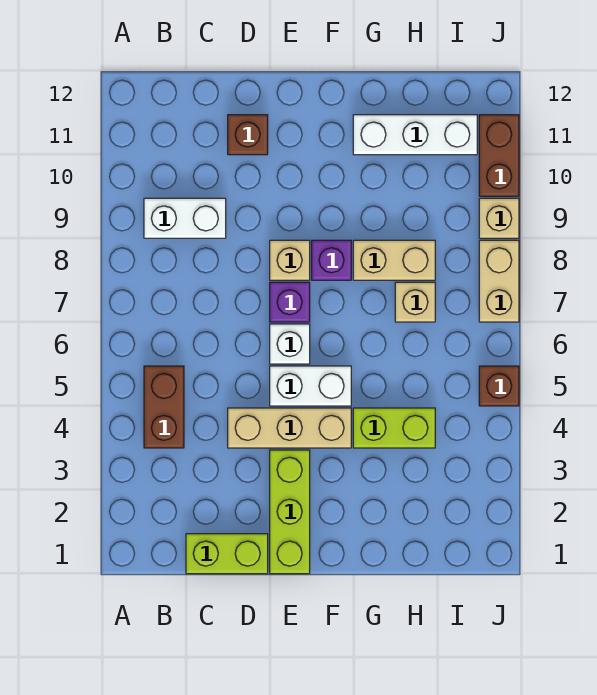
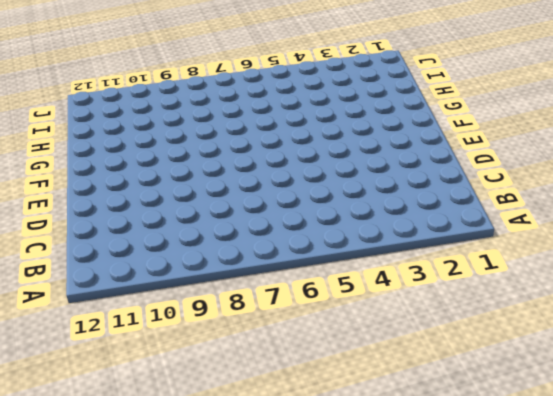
none -> brown brick B4:B5 level 1
none -> white brick B9:C9 level 1
none -> lime brick C1:D1 level 1

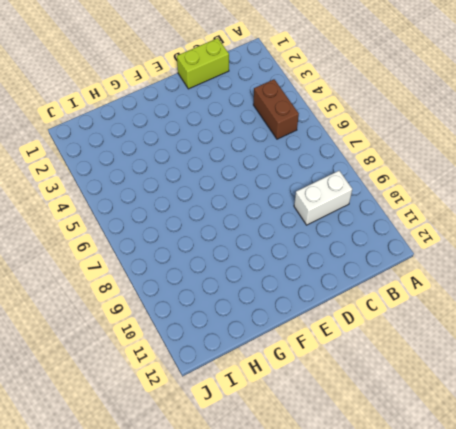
none -> tan brick D4:F4 level 1
none -> brown brick D11 level 1
none -> lime brick E1:E3 level 1

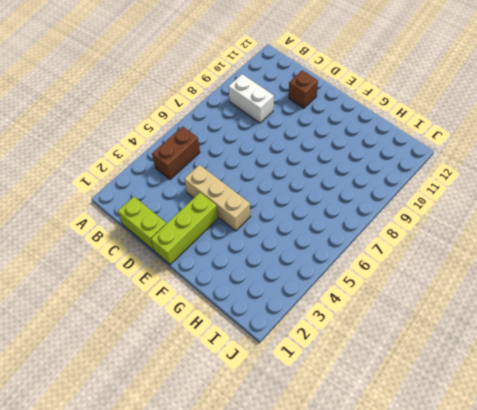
none -> white brick E5:F5 level 1
none -> white brick E6 level 1
none -> purple brick E7 level 1

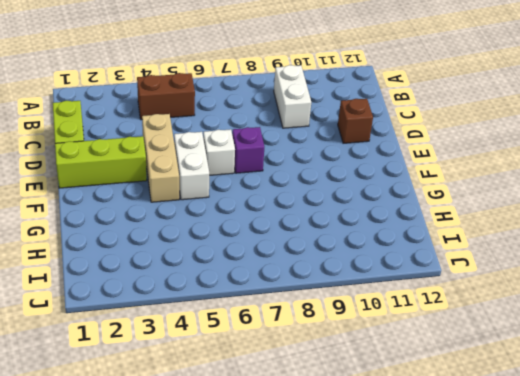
none -> tan brick E8 level 1
none -> purple brick F8 level 1
none -> lime brick G4:H4 level 1

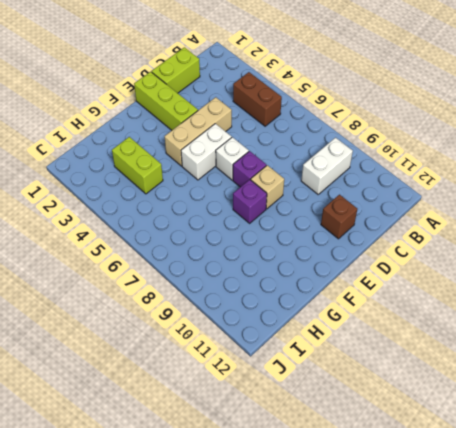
lime brick H3:H4 level 1 -> lime brick G4:H4 level 1
none -> tan brick G8:H8 level 1
none -> white brick G11:I11 level 1
none -> tan brick H7 level 1

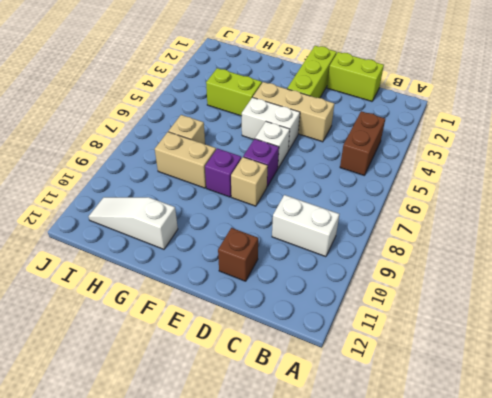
white slope G11:I11 level 1 top G -> white brick G11:I11 level 1
none -> brown brick J5 level 1
none -> tan brick J7:J8 level 1
none -> tan brick J9 level 1

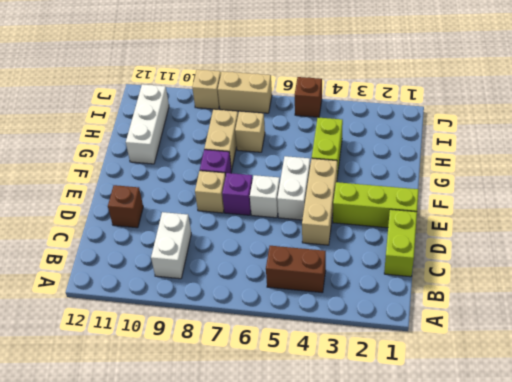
none -> brown brick J10:J11 level 1

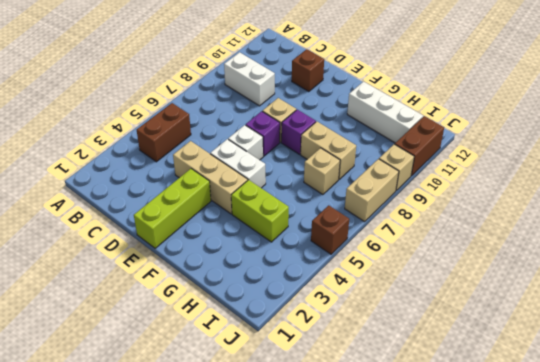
none -> lime brick C1:D1 level 1

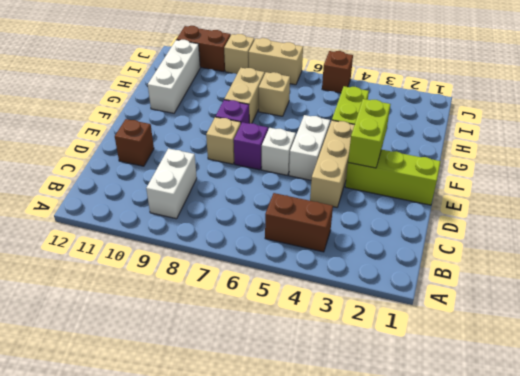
lime brick E3:F3 level 2 -> lime brick C1:D1 level 1

